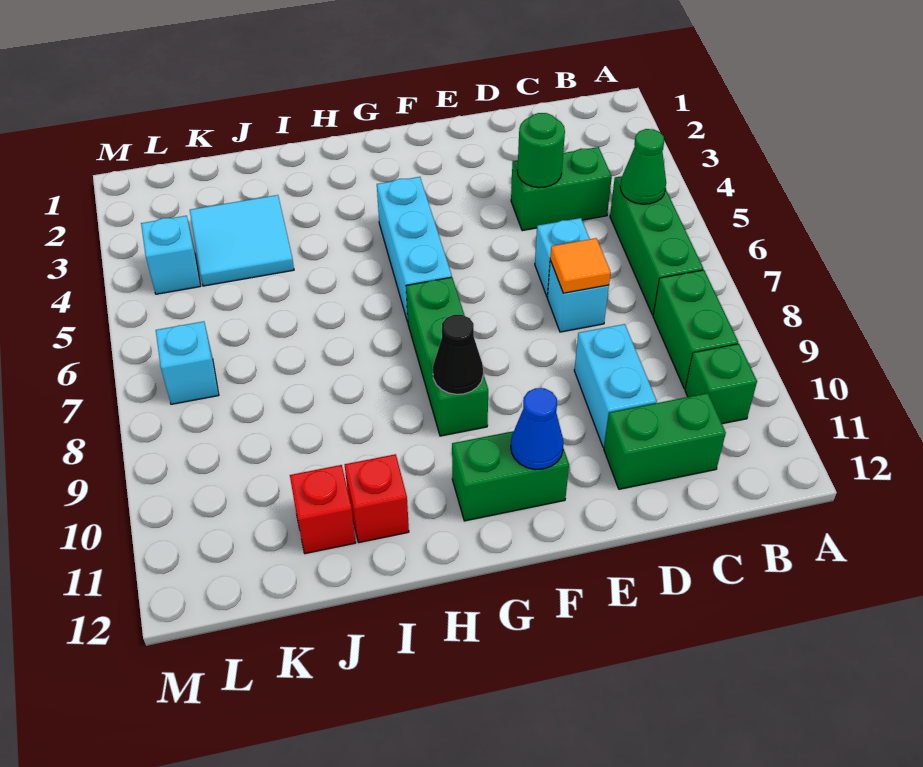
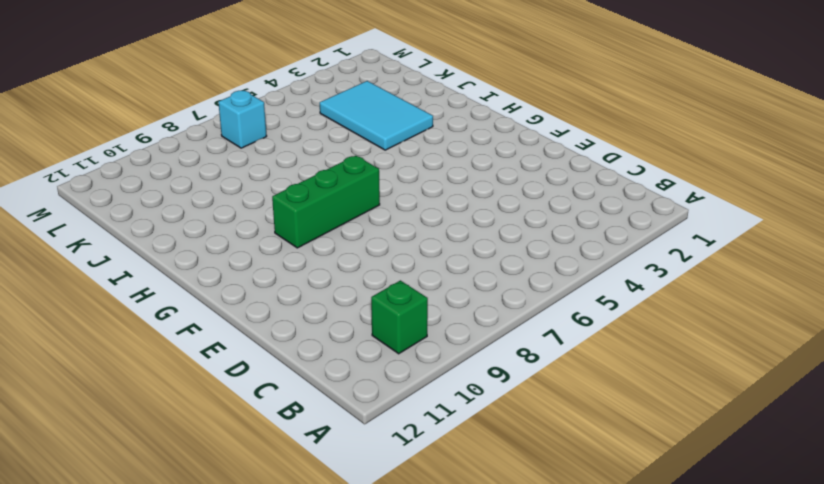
cyan tile I3:K4 level 1 -> cyan tile J3:K4 level 1
none -> green brick B5:B7 level 1
none -> green brick B8:B9 level 1
none -> green brick C4:D4 level 1

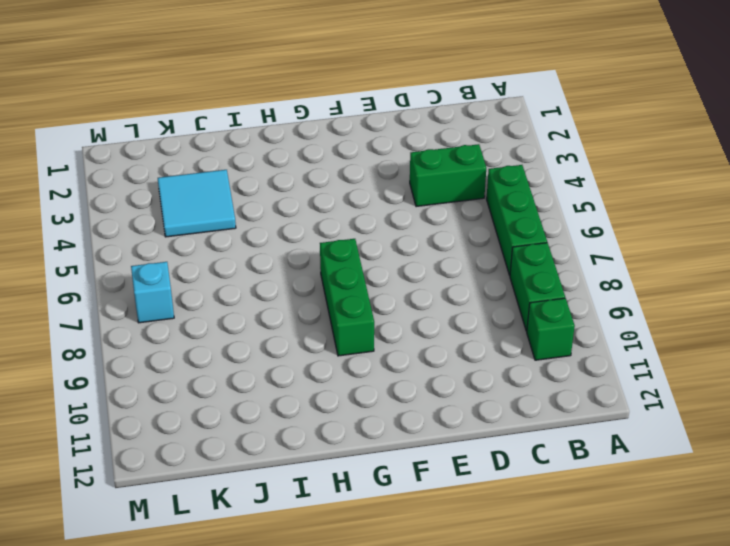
none -> green brick C11:D11 level 1
none -> cyan brick D6 level 1
none -> cyan brick D7 level 1

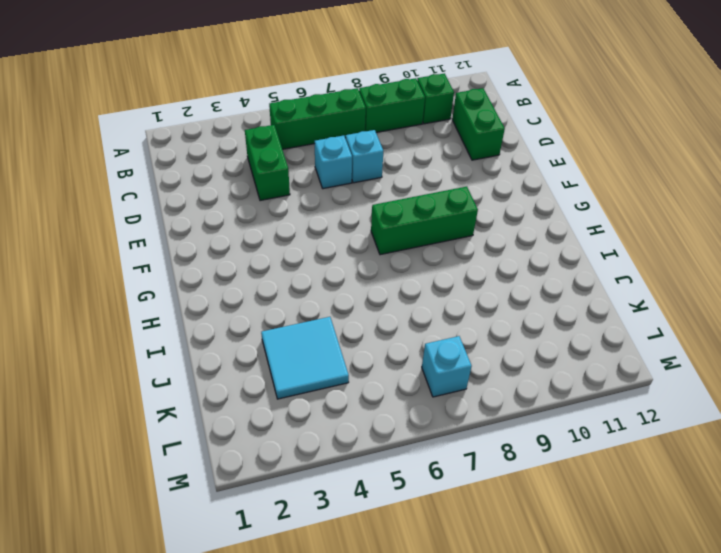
none -> cyan brick D9:D10 level 1
none -> green brick F11:G11 level 1
none -> cyan brick G4:G6 level 1

